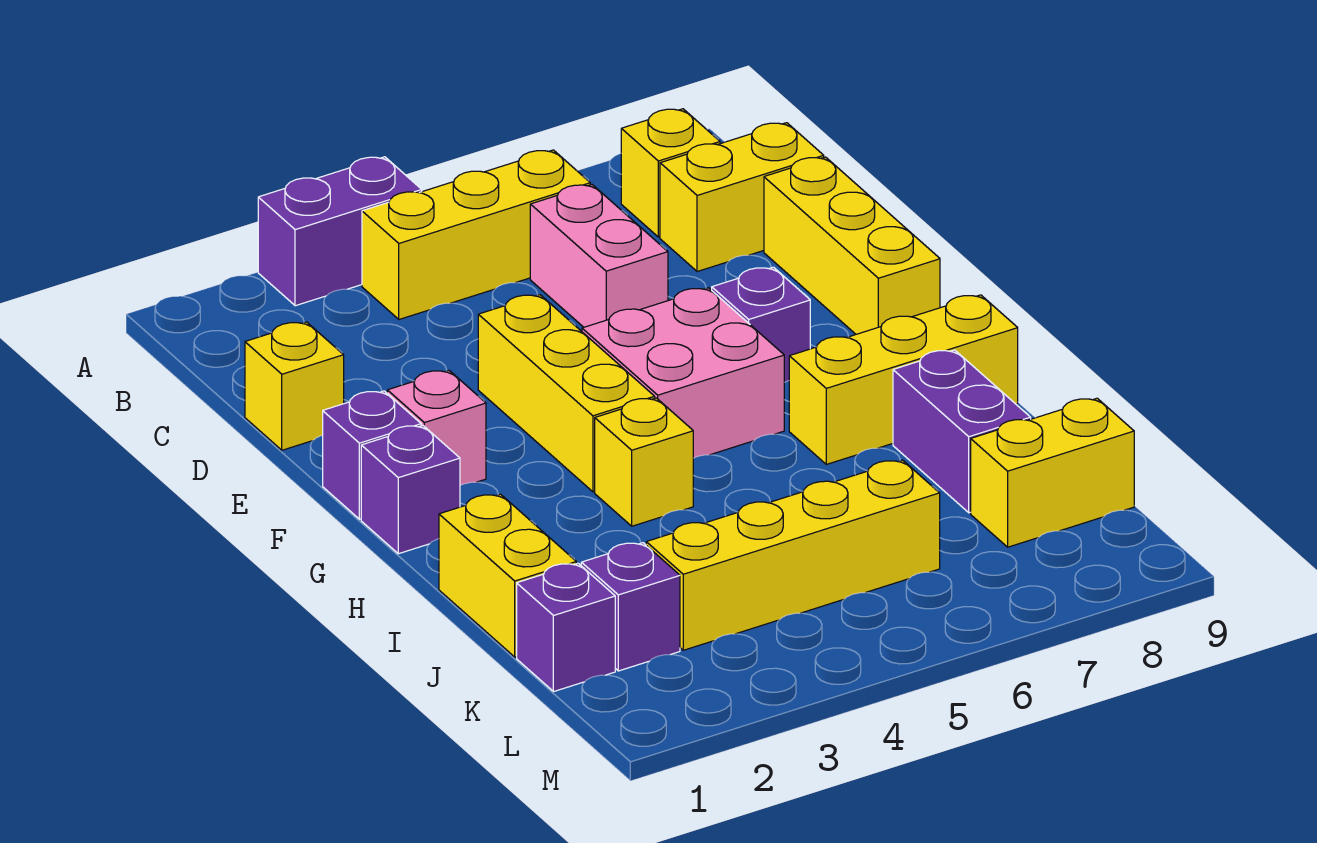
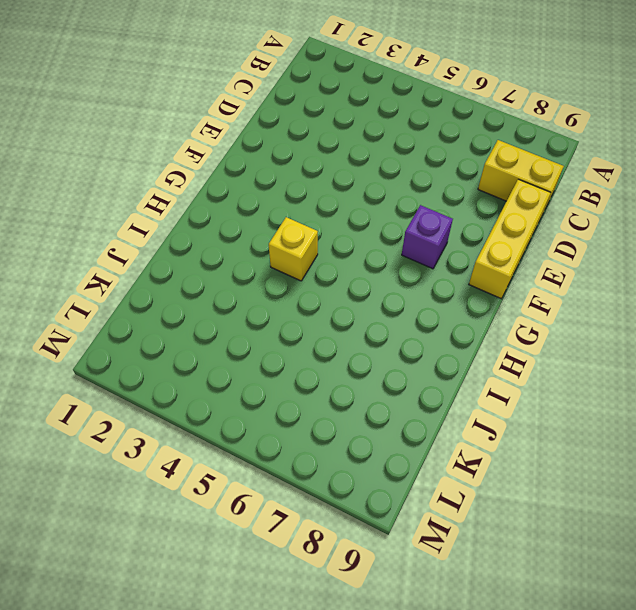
none -> purple brick A3:A4 level 1
none -> yellow brick B4:B6 level 1
none -> yellow brick B8 level 1

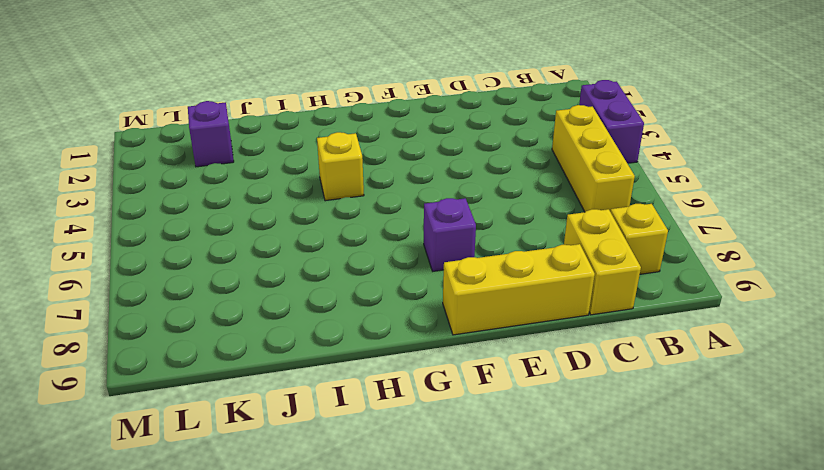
none -> pink brick C6:D6 level 1
none -> yellow brick D1 level 1
none -> yellow brick E4:G4 level 1

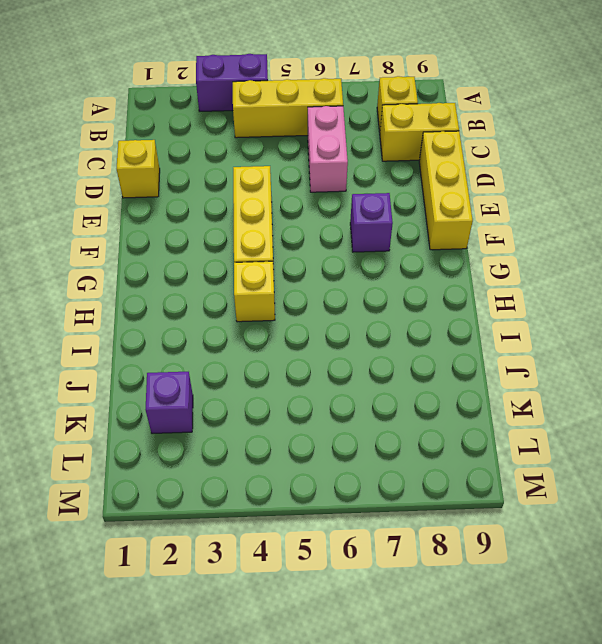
none -> purple brick F1 level 1
none -> pink brick F2 level 1
none -> pink brick F5:G6 level 1

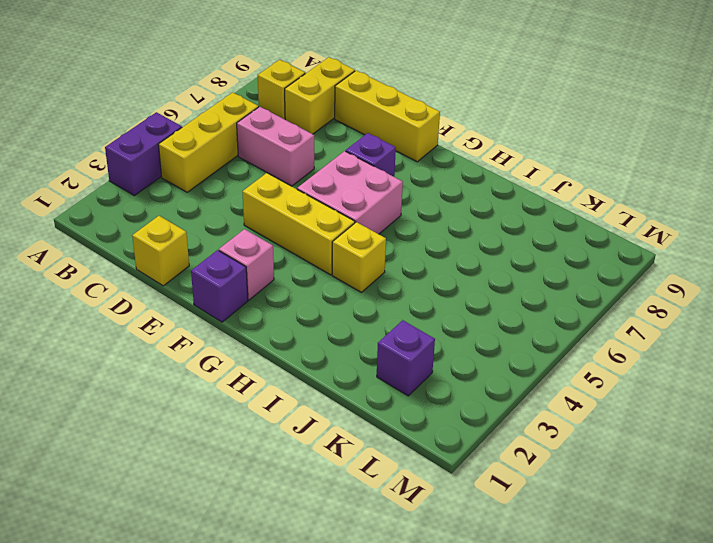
none -> purple brick G1 level 1
none -> yellow brick H7:H9 level 1
none -> yellow brick I1:J1 level 1

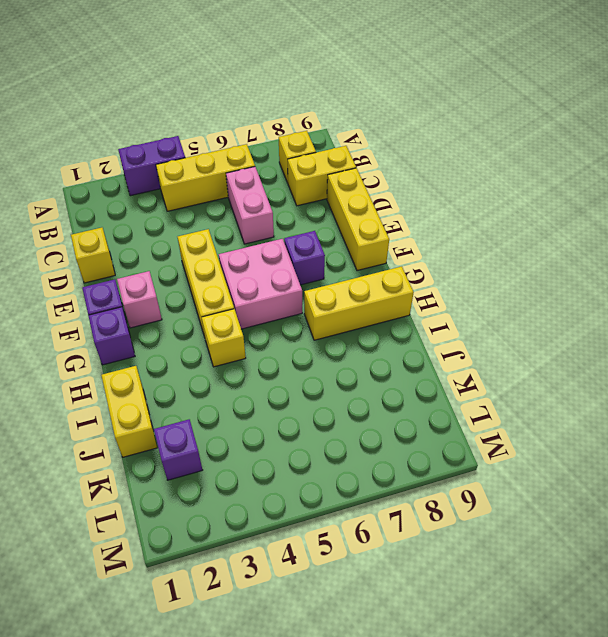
none -> purple brick I8:J8 level 1
none -> purple brick K1 level 1
none -> yellow brick K3:K6 level 1

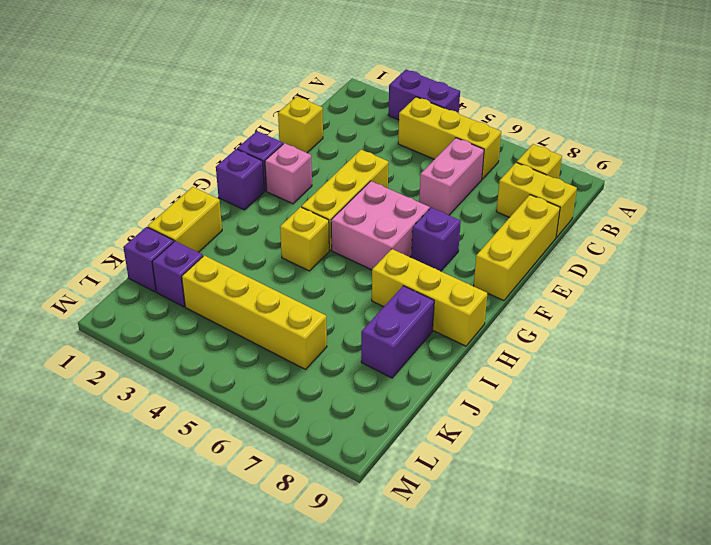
none -> yellow brick K8:K9 level 1

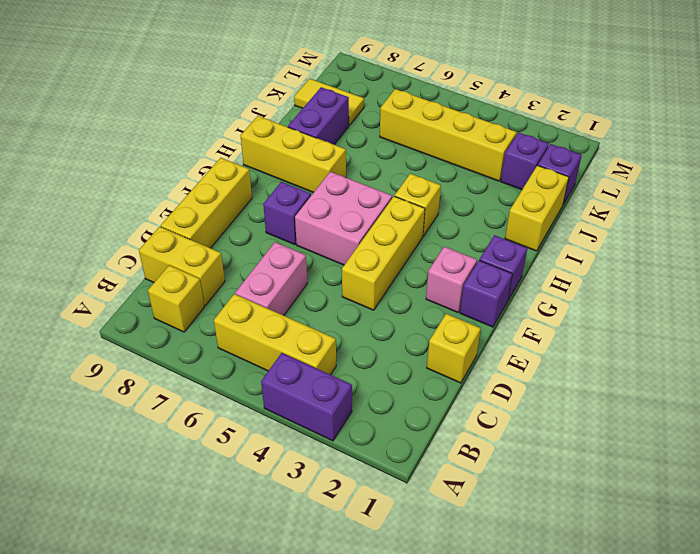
yellow tile K8:K9 level 1 -> yellow brick K8:K9 level 1

